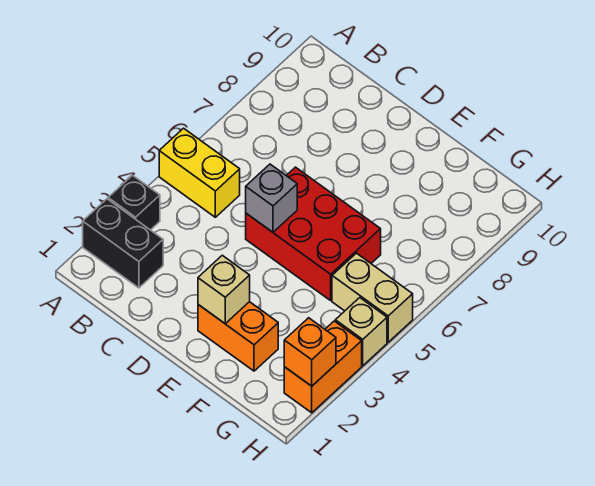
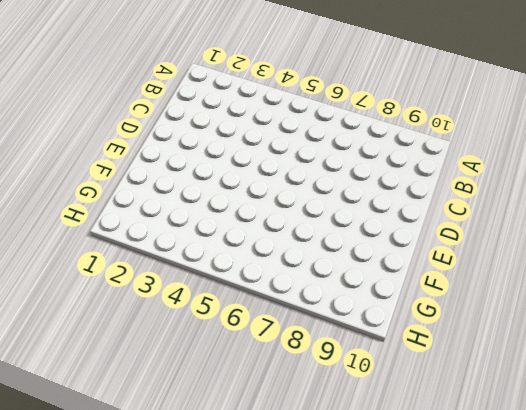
none -> black brick A2:B2 level 1
none -> black brick A3 level 1

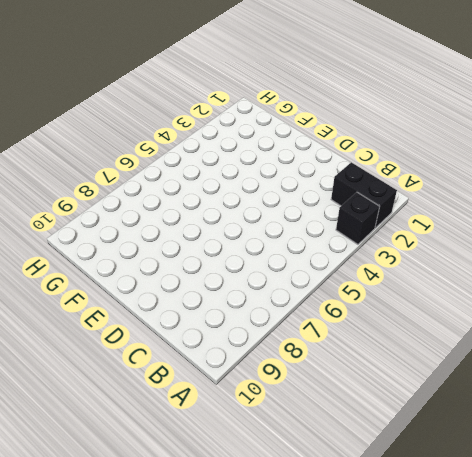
none -> yellow brick A5:B5 level 1
none -> red brick D5:F6 level 1

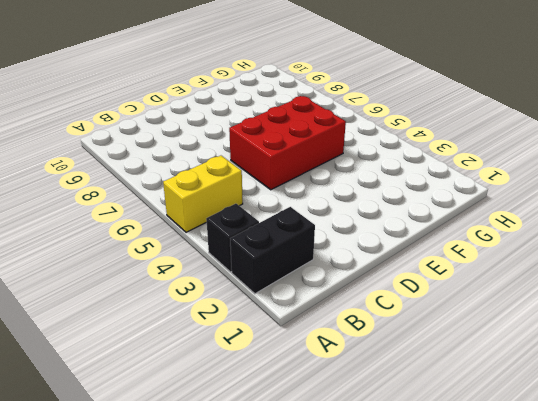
none -> orange brick E2:F2 level 1
none -> tan brick G5:H5 level 1

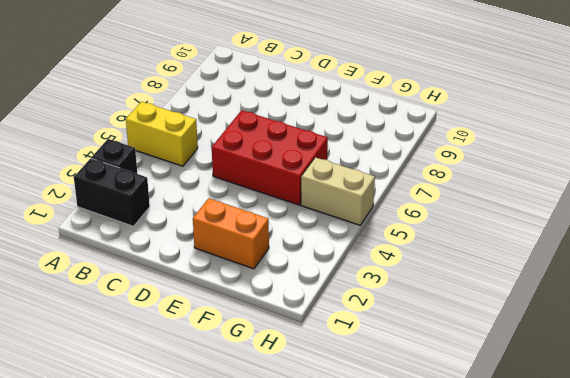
none -> orange brick H2:H3 level 1
none -> tan brick H4 level 1

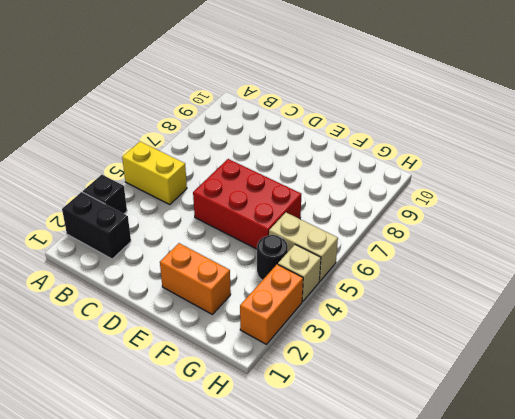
black round brick G4 level 1 -> none
none -> grey brick D5 level 2
none -> tan brick E2 level 2

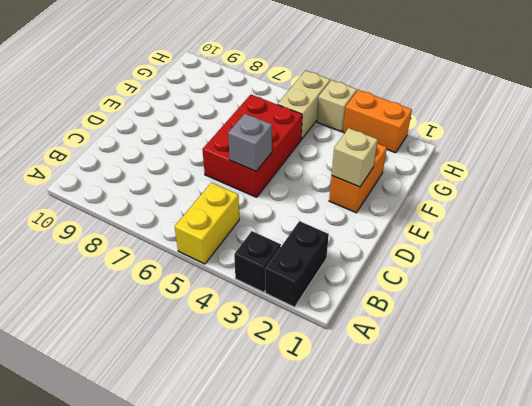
none -> orange brick H2 level 2

